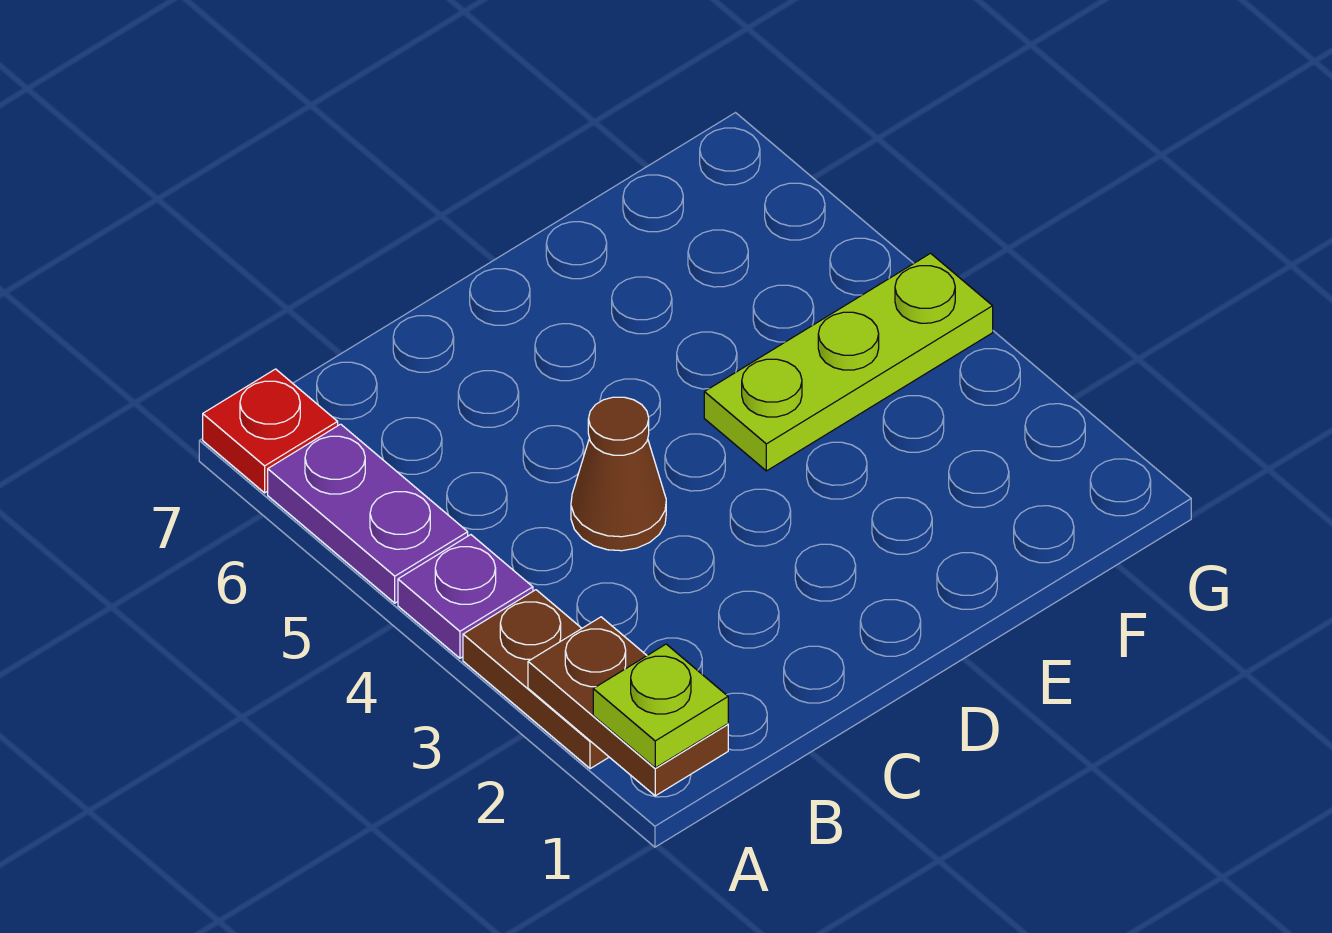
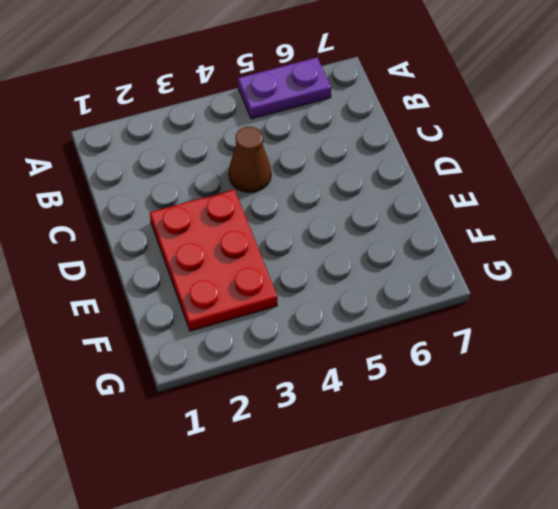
red plate D2:F3 level 1 -> none
none -> brown plate A2:A3 level 1
none -> purple plate A4 level 1

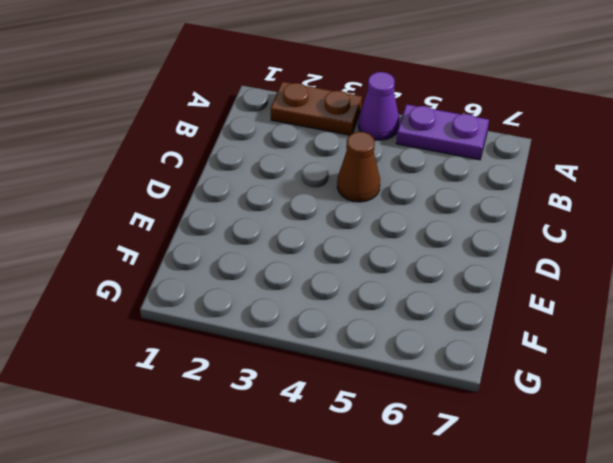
purple cone A4 level 1 -> purple plate A4 level 1
none -> red plate A7 level 1
none -> lime plate E4:G4 level 1

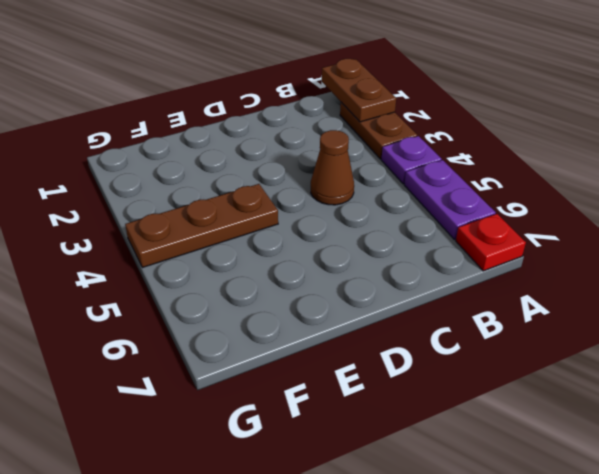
brown plate E4:G4 level 1 -> lime plate E4:G4 level 1
none -> lime plate A1 level 3

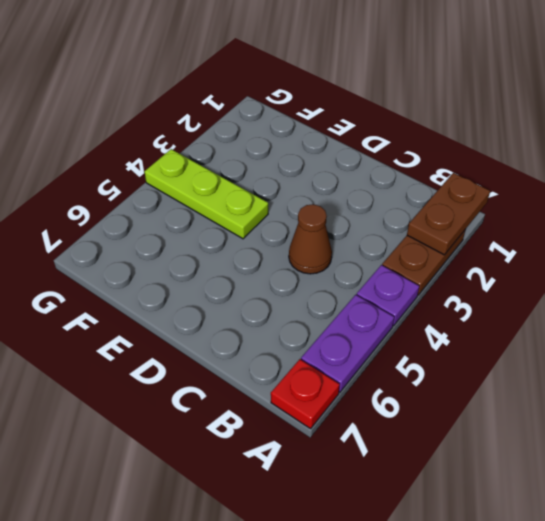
none -> lime plate A1 level 3

